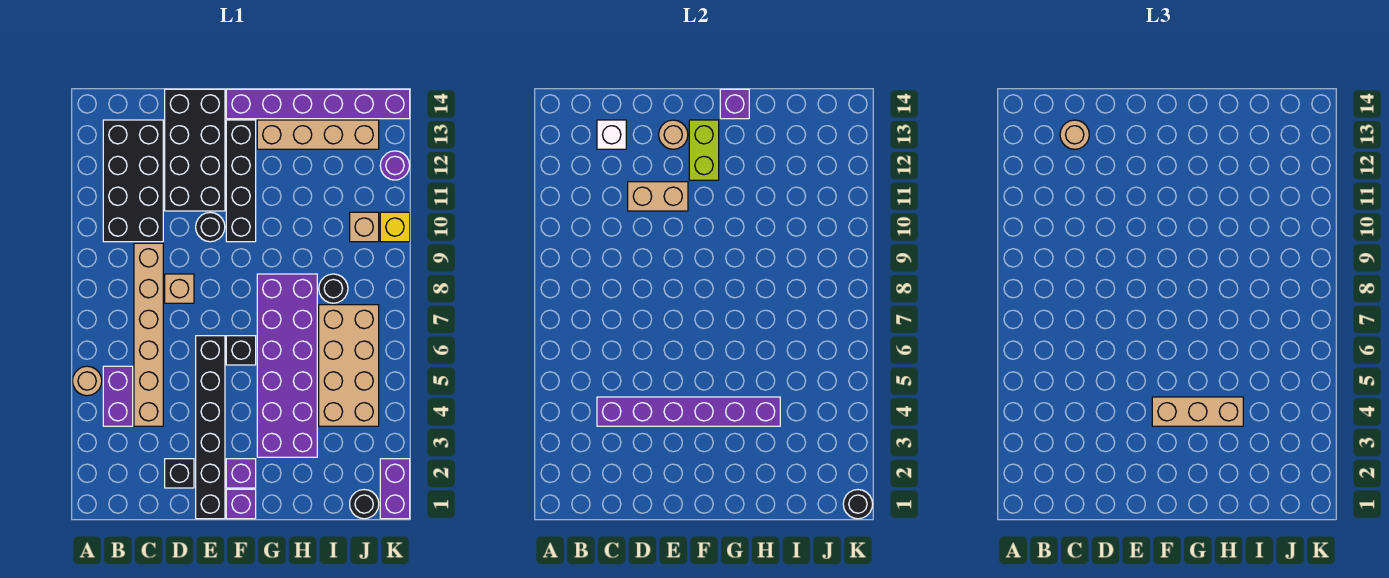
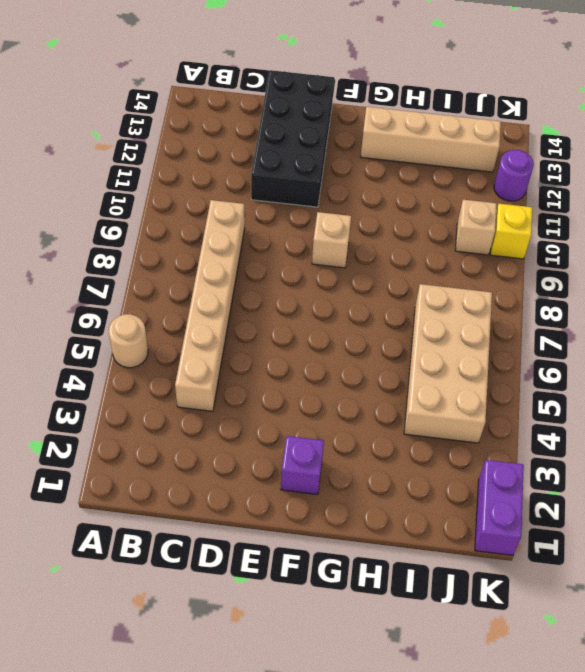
tan brick F9 level 1 -> tan brick D8 level 1
none -> purple brick B4:B5 level 1
none -> black brick B10:C13 level 1
none -> black brick D2 level 1
none -> black brick E1:E6 level 1

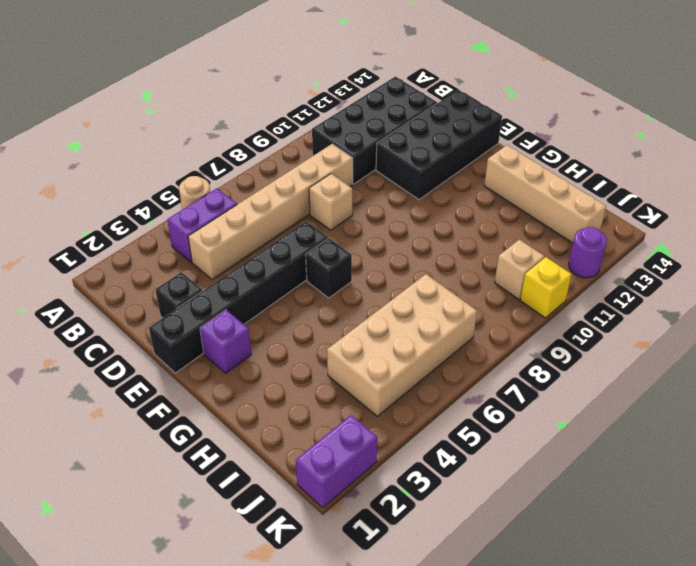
none -> black round brick E10 level 1
none -> purple brick F1 level 1
none -> black brick F10:F13 level 1
none -> purple brick F14:K14 level 1

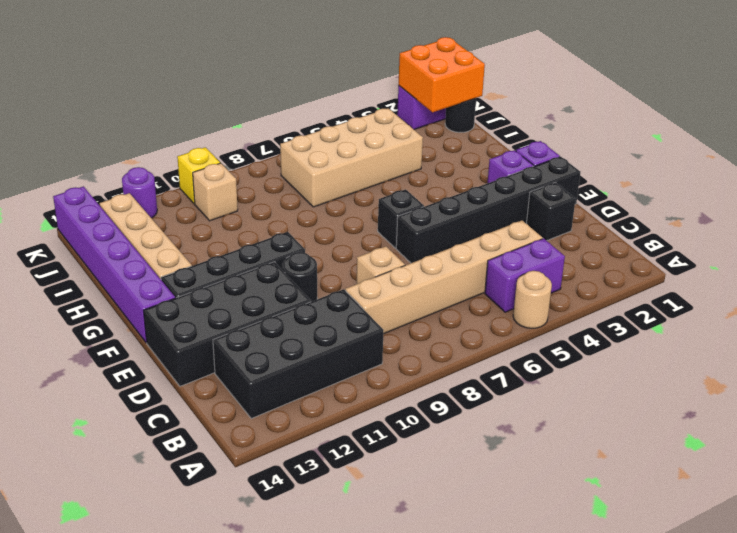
orange brick J1:K2 level 2 -> black round brick K1 level 2
none -> purple brick G3:H8 level 1
none -> black round brick I8 level 1
none -> purple brick C4:H4 level 2
none -> white brick C13 level 2

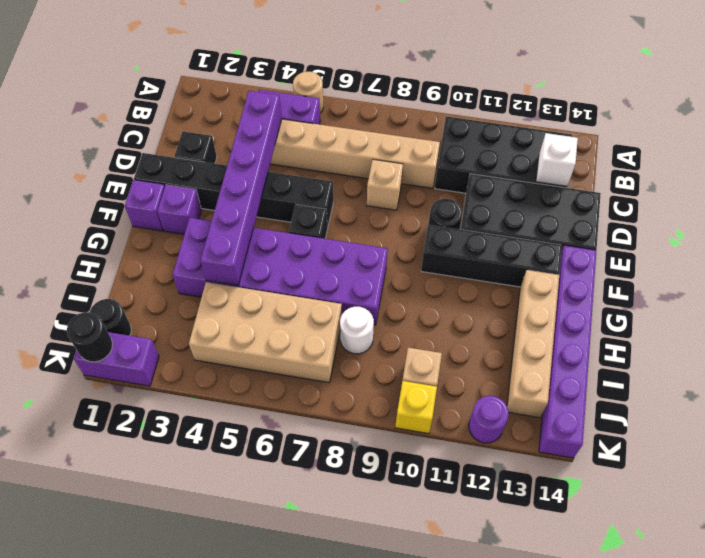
white round brick I8 level 1 -> black round brick I8 level 1
none -> tan brick D11:E11 level 2
none -> tan round brick E13 level 2
none -> lime brick F12:F13 level 2
none -> purple brick G14 level 2

